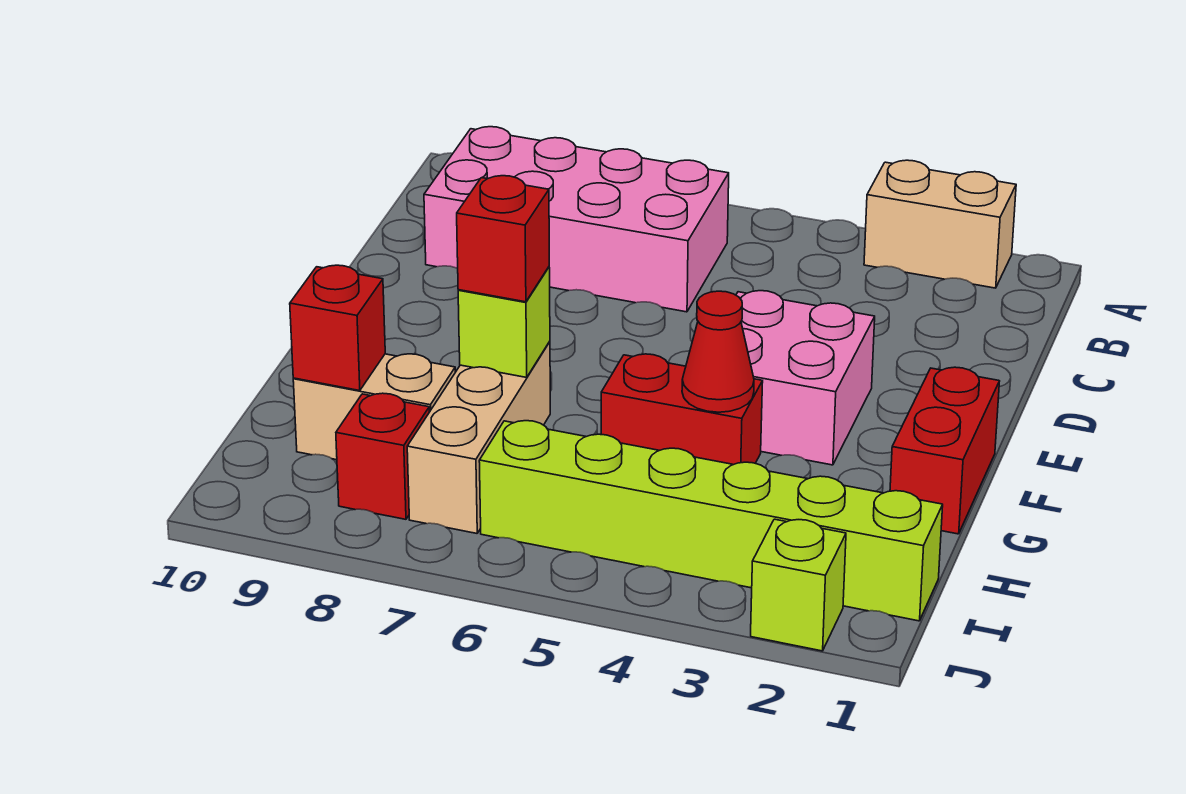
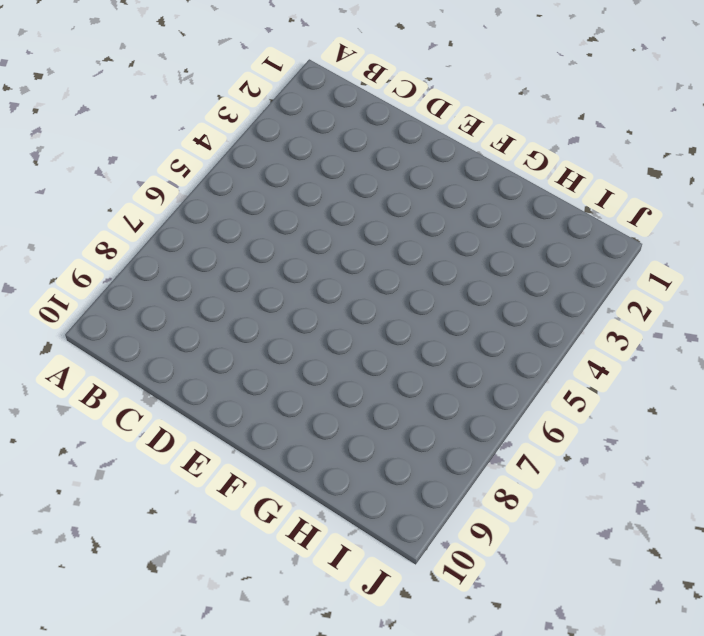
none -> tan brick A2:A3 level 1
none -> pink brick B6:C9 level 1
none -> pink brick E3:F4 level 1

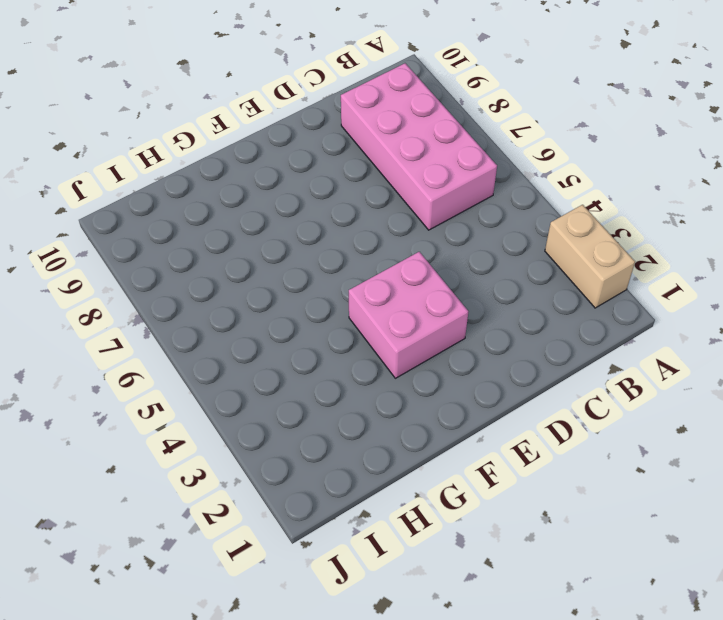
none -> red brick F1:G1 level 1
none -> red brick G4:G5 level 1
none -> tan brick G7:I7 level 1

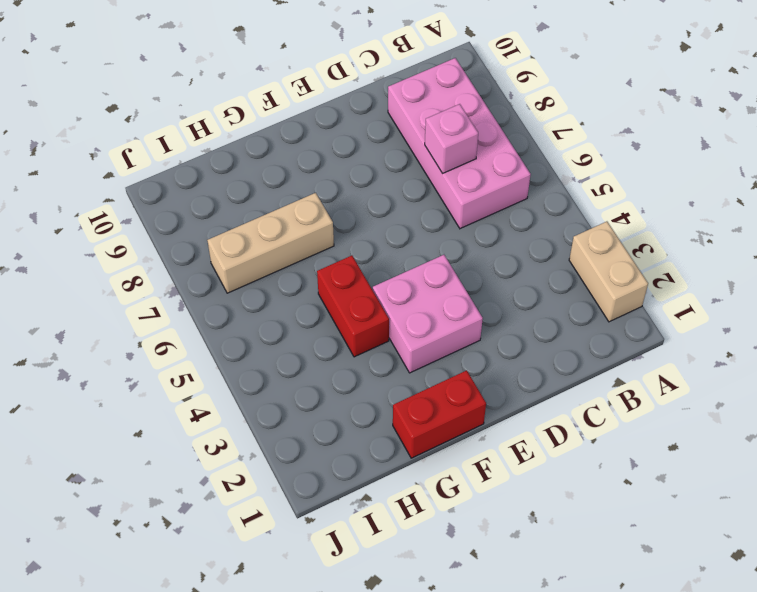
pink brick C7 level 2 -> none
none -> tan brick H8:H9 level 1
none -> lime brick I1:I6 level 1
none -> red brick I8 level 1

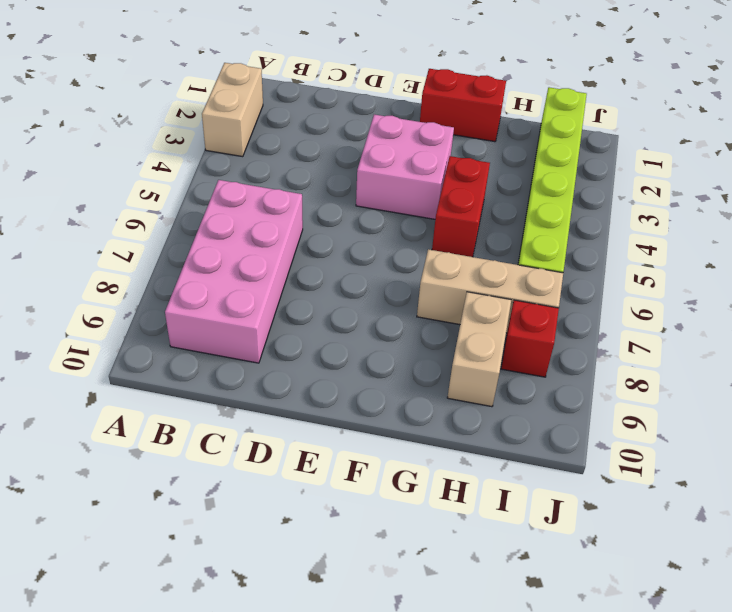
none -> lime brick J2 level 1
none -> red cone G4 level 2
none -> lime brick G7 level 2

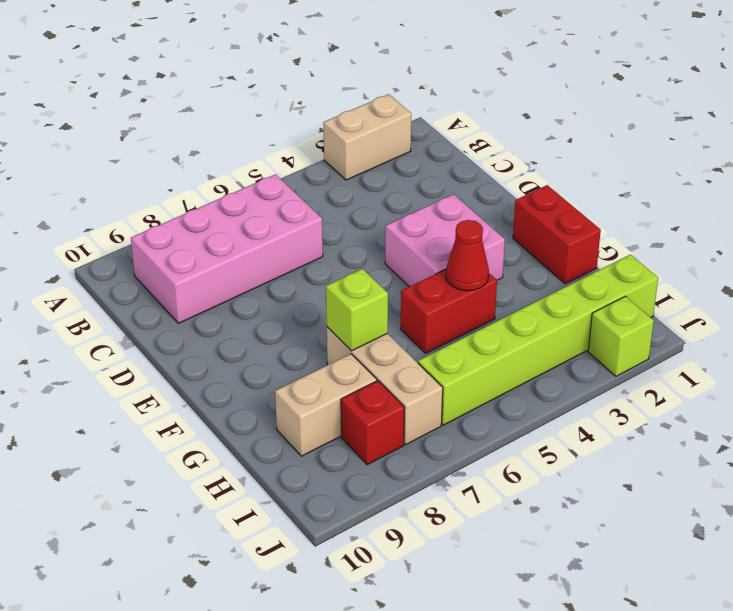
none -> red brick H9 level 2
none -> red brick G7 level 3

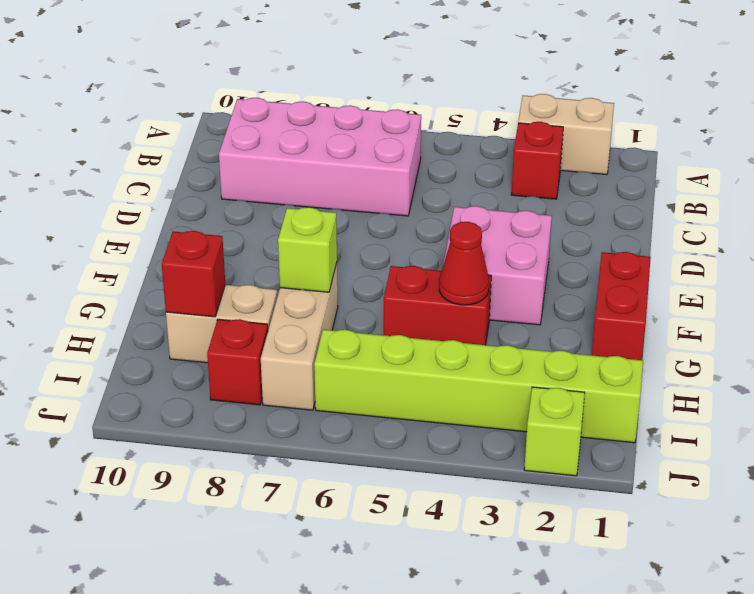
red brick B3 level 1 -> red brick G7 level 3

